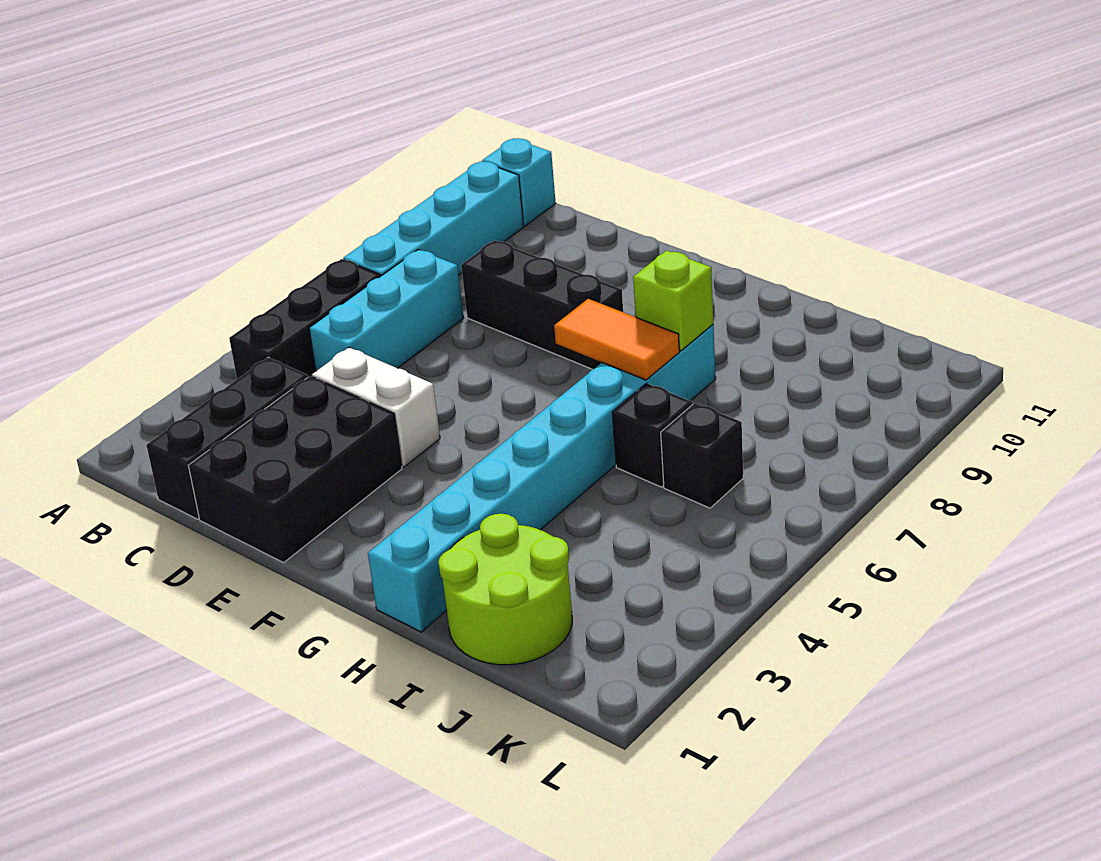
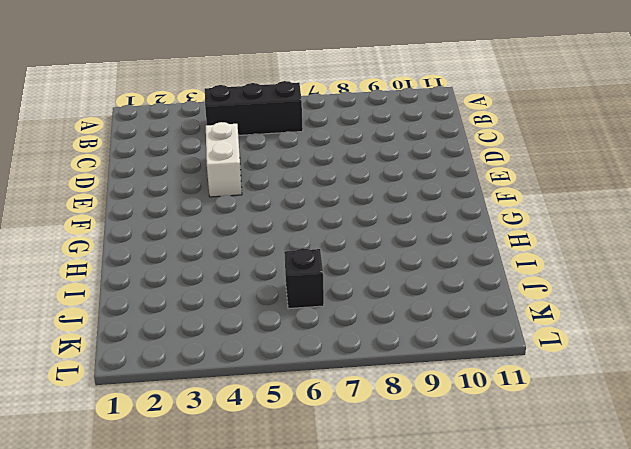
none -> cyan brick B7:B10 level 1
none -> cyan brick B11 level 1
none -> black brick C1:C3 level 1

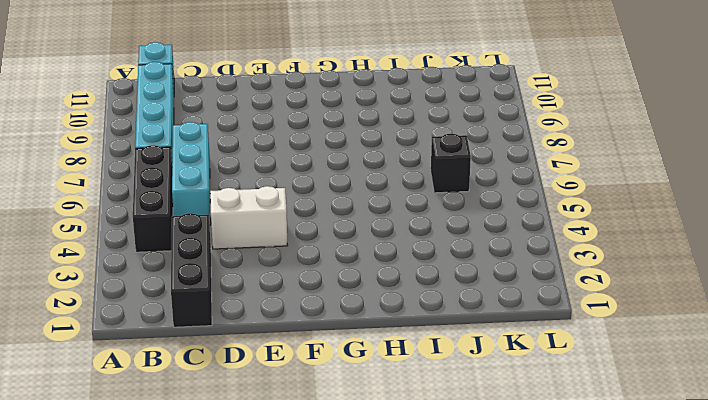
none -> black brick D1:E3 level 1
none -> black brick D8:F8 level 1
none -> cyan brick H1:H8 level 1

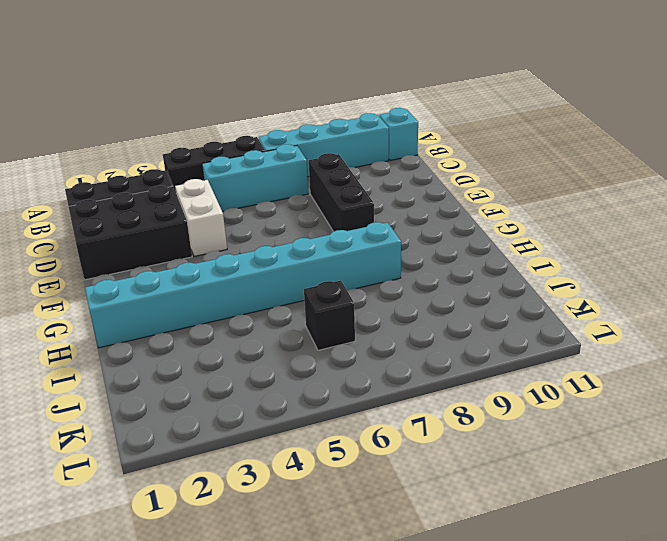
none -> lime round brick I1:J2 level 1
none -> black brick I6 level 1
none -> orange tile G7:H7 level 2

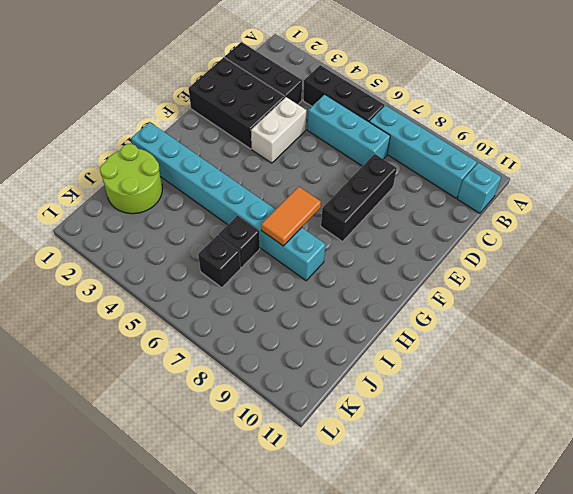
none -> lime brick H8 level 2

